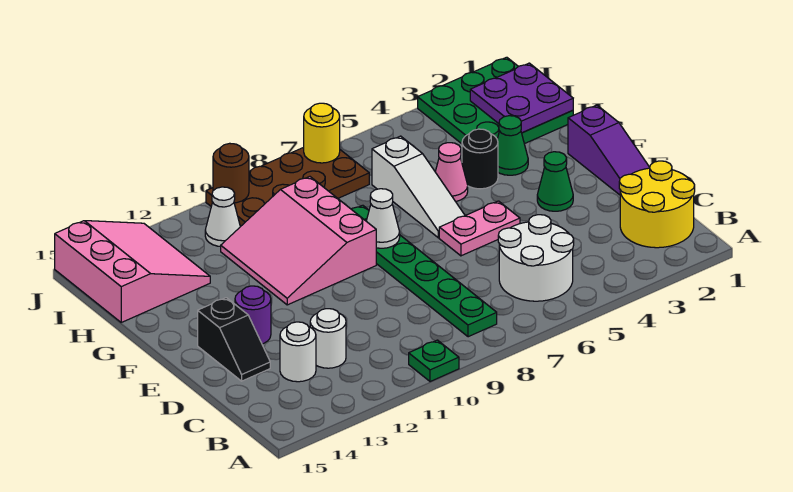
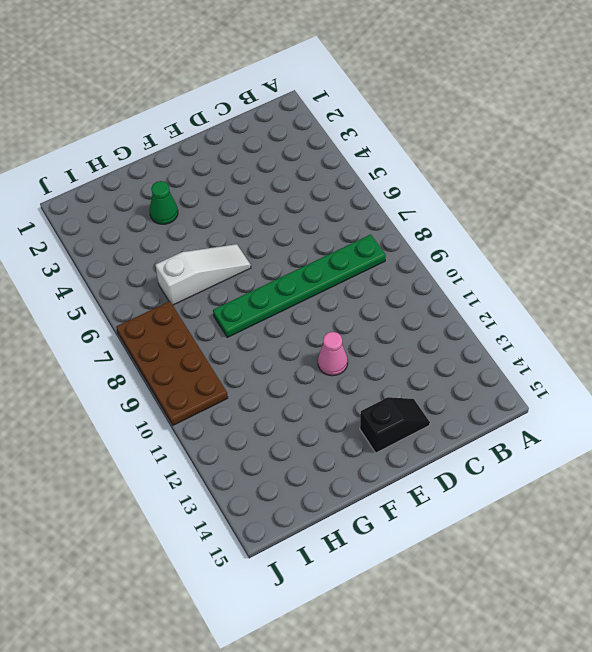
pink cone E11 level 1 -> pink cone G5 level 1
none -> green plate A10 level 1
none -> yellow round brick B1:C2 level 1
none -> white round brick B5:C6 level 1

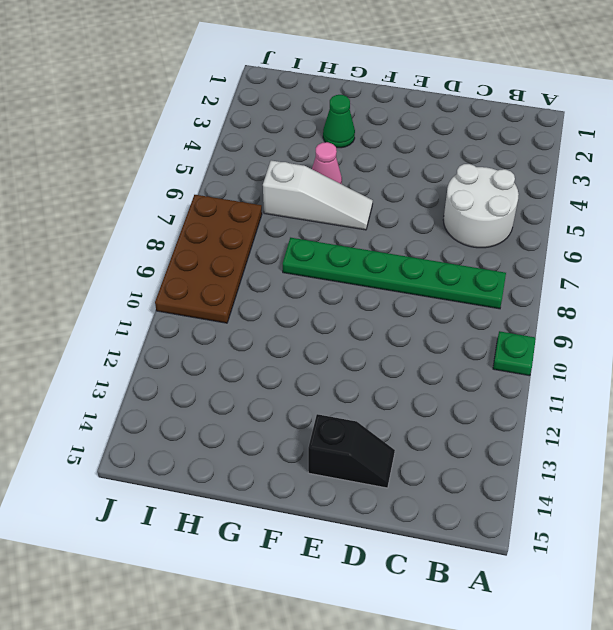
none -> yellow round brick B1:C2 level 1
none -> white round brick C12 level 1
none -> white round brick C13 level 1

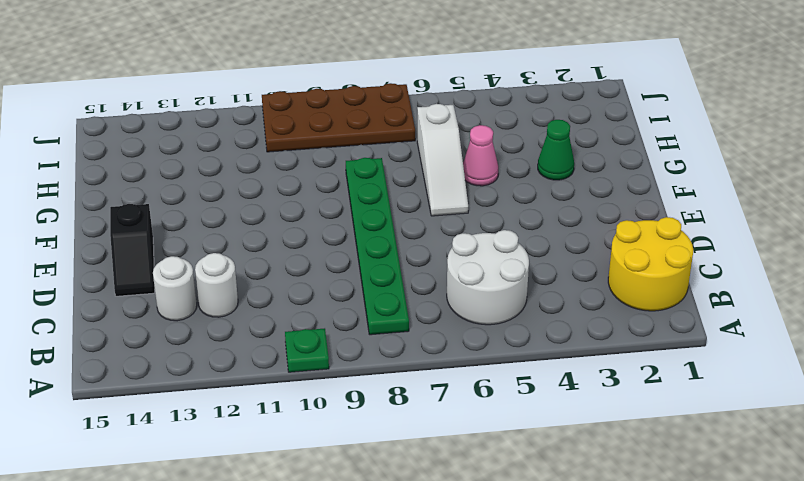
none -> purple slope D1:F1 level 1 top F
none -> green cone E3 level 1
none -> pink plate E5:E6 level 1

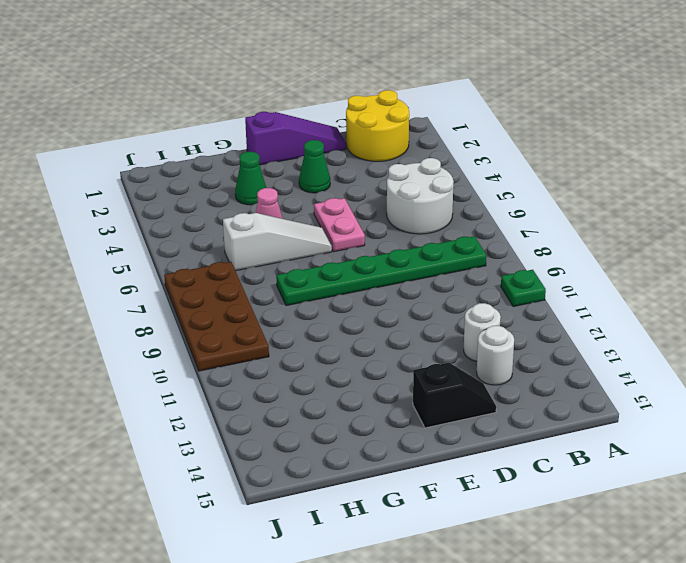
none -> purple round brick E13 level 1
none -> pink slope F9:H11 level 1 top 9
none -> black round brick G4 level 1

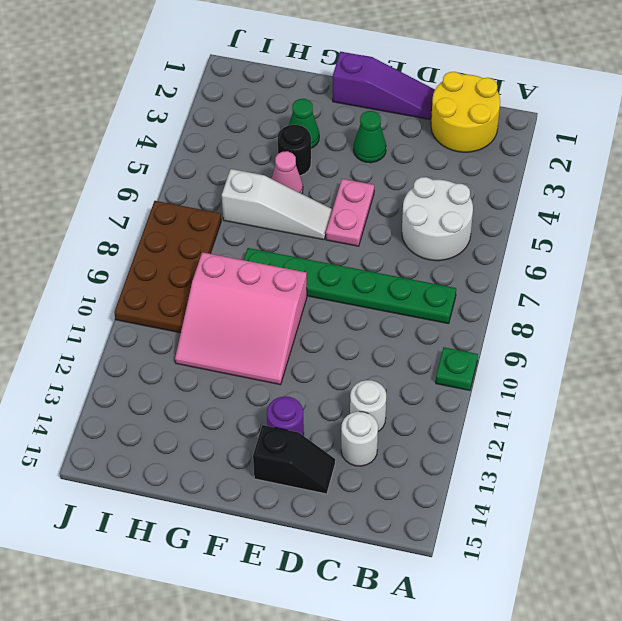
none -> green plate H1:J3 level 1
none -> pink slope H13:J15 level 1 top 15
none -> white cone I11 level 1

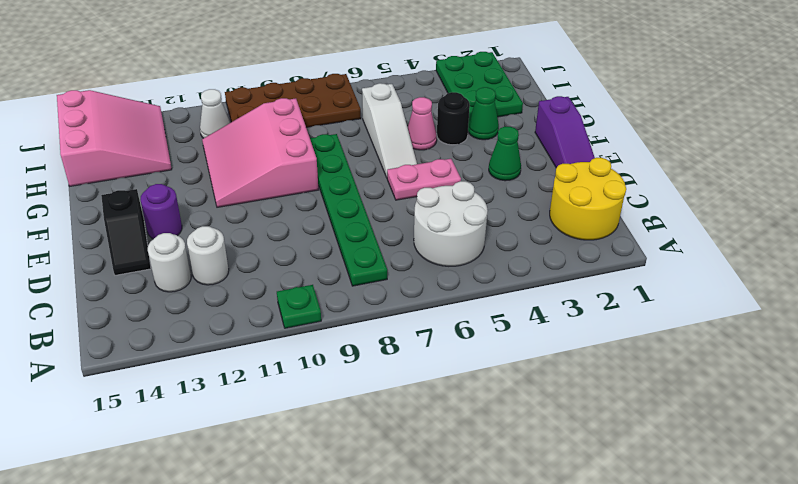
green plate H2:J3 level 1 -> green plate H1:J3 level 1
none -> white cone F8 level 2
none -> purple plate H1:I2 level 2
none -> yellow round brick J7 level 2

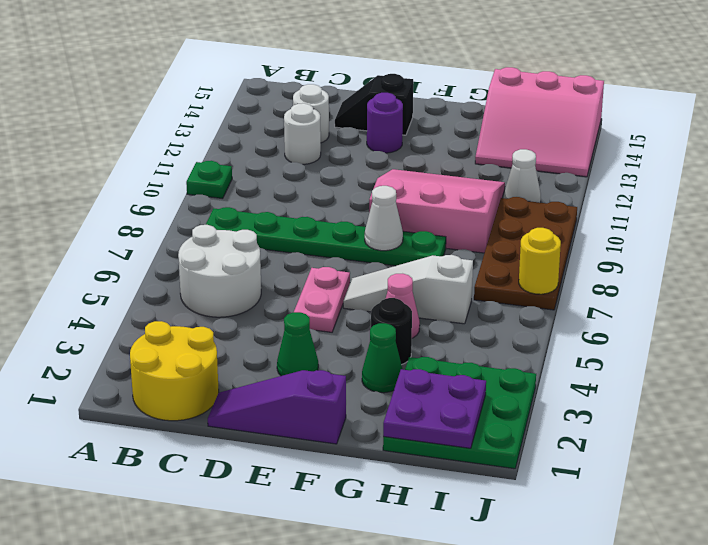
none -> brown round brick J10 level 2

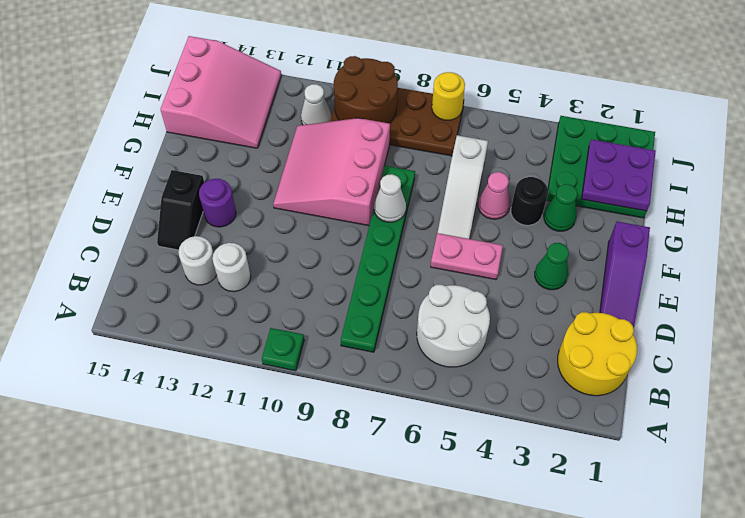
brown round brick I9:J10 level 2 -> brown round brick J10 level 2

